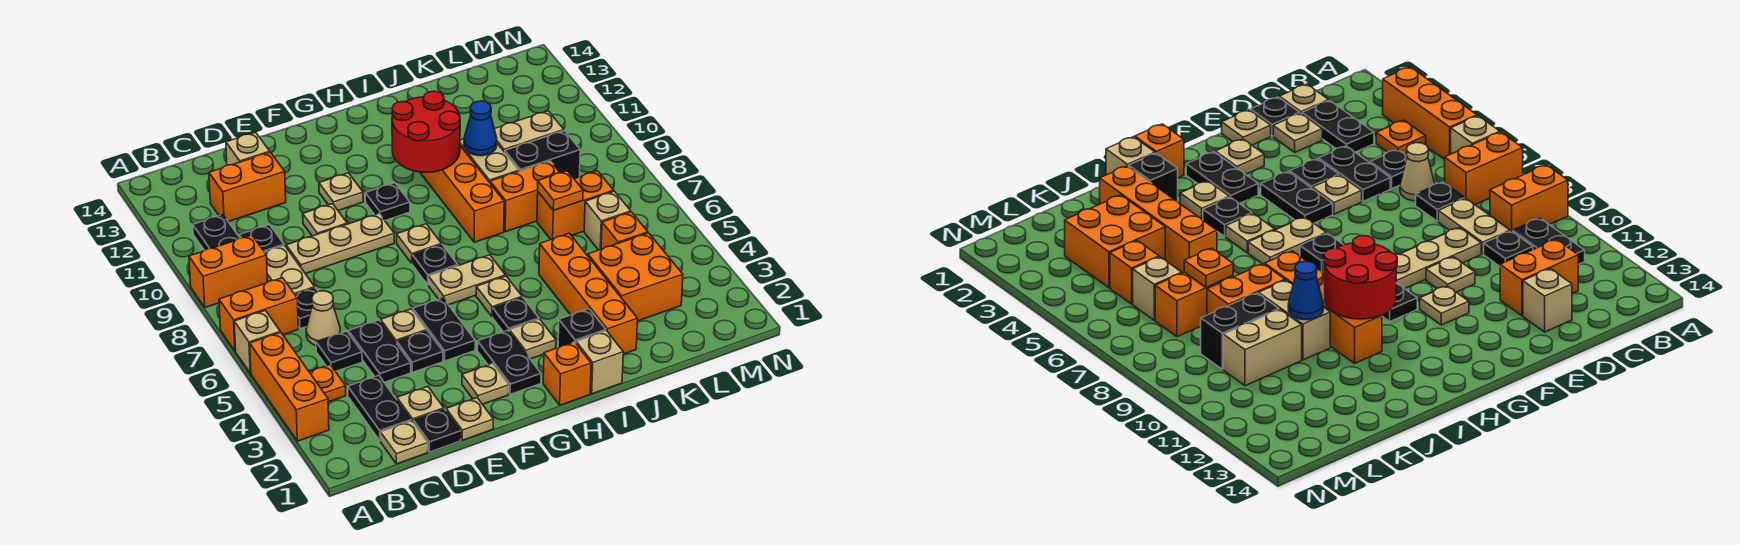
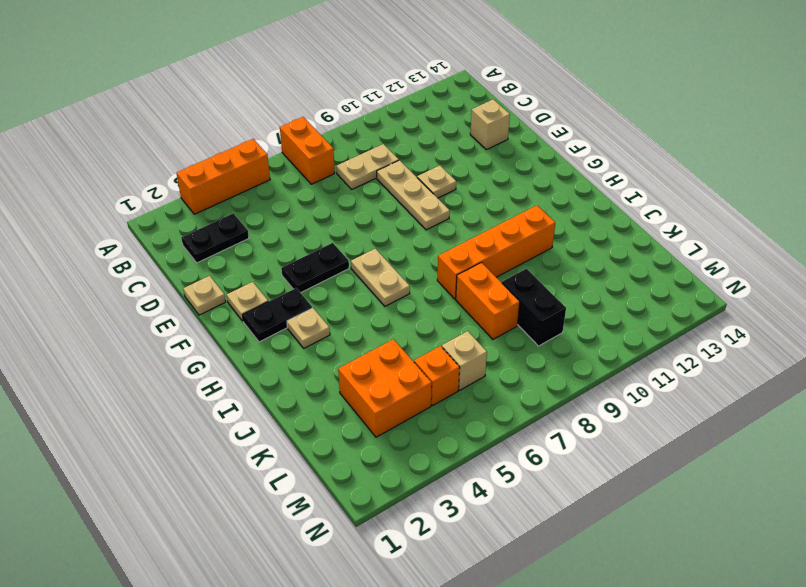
none -> tan brick A6 level 1
none -> orange brick A9:B9 level 1
none -> orange plate B4 level 1
none -> black plate B10:B11 level 1

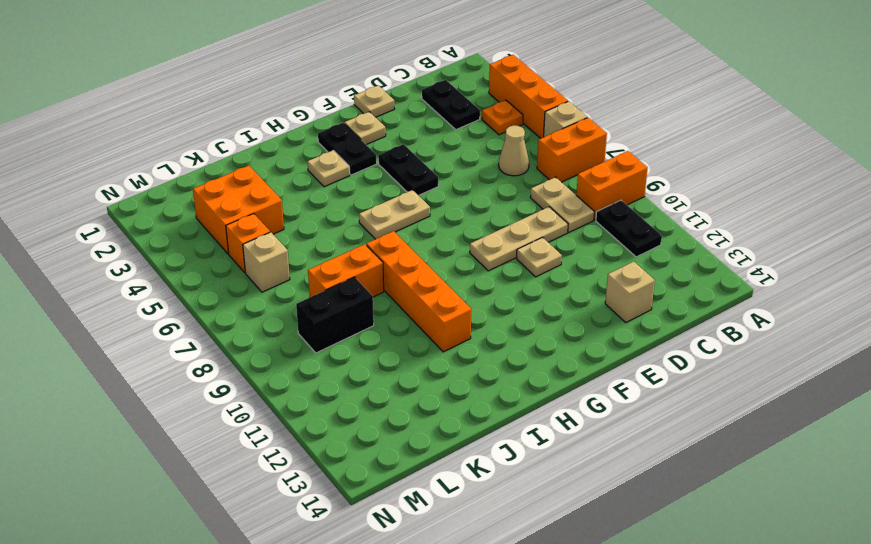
none -> tan plate C1 level 1
none -> black plate C5 level 1
none -> black plate C7 level 1
none -> black plate C10 level 1

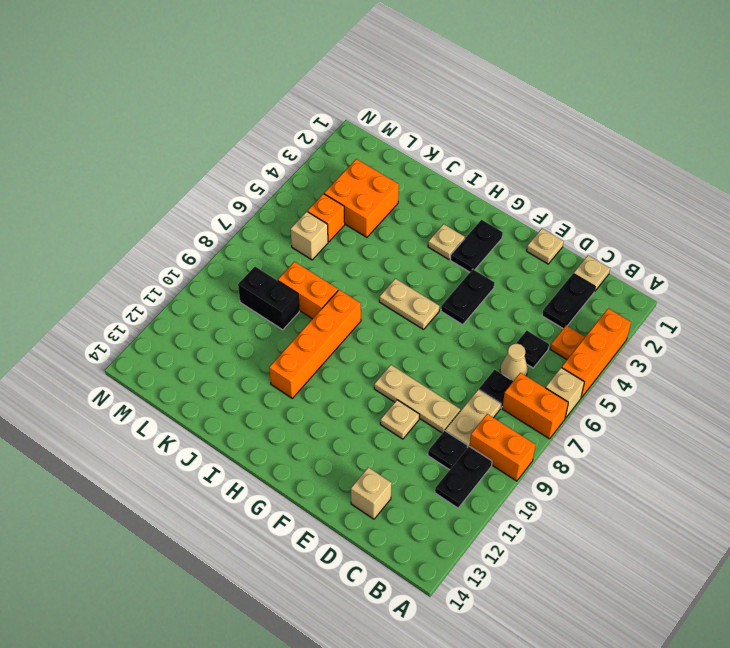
none -> orange brick C12:D12 level 1
none -> black plate D1 level 1
none -> tan plate D2 level 1
none -> black plate D4:D5 level 1

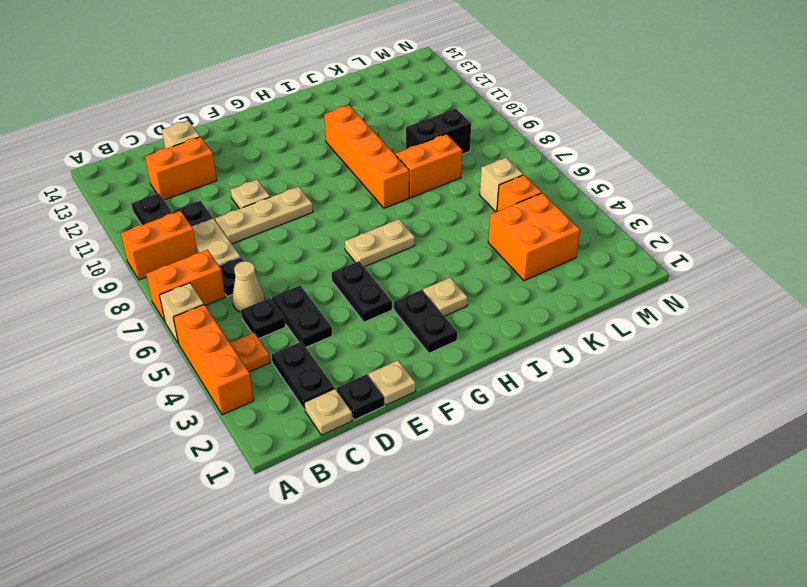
none -> tan plate D2 level 1
none -> black plate E4 level 1
none -> tan plate E5 level 1
none -> tan plate F2 level 1

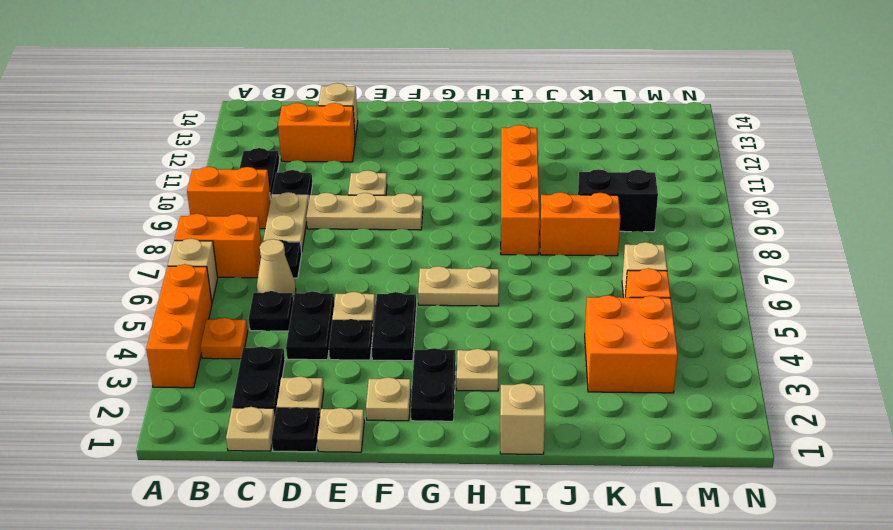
none -> tan plate F11 level 1
none -> black plate G7 level 1
none -> tan plate G8 level 1
none -> black plate G10 level 1

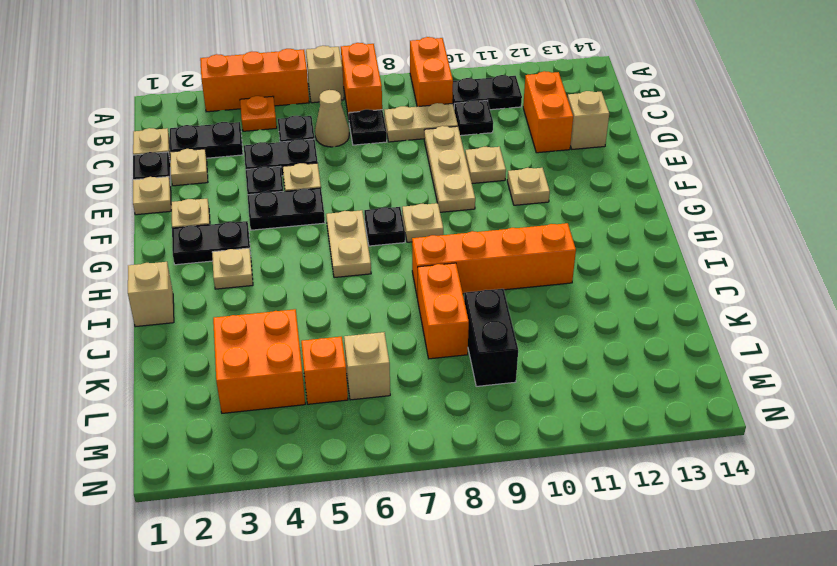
none -> black plate G10 level 1
none -> orange brick H1 level 1
none -> black plate H4 level 1
none -> tan plate H5 level 1

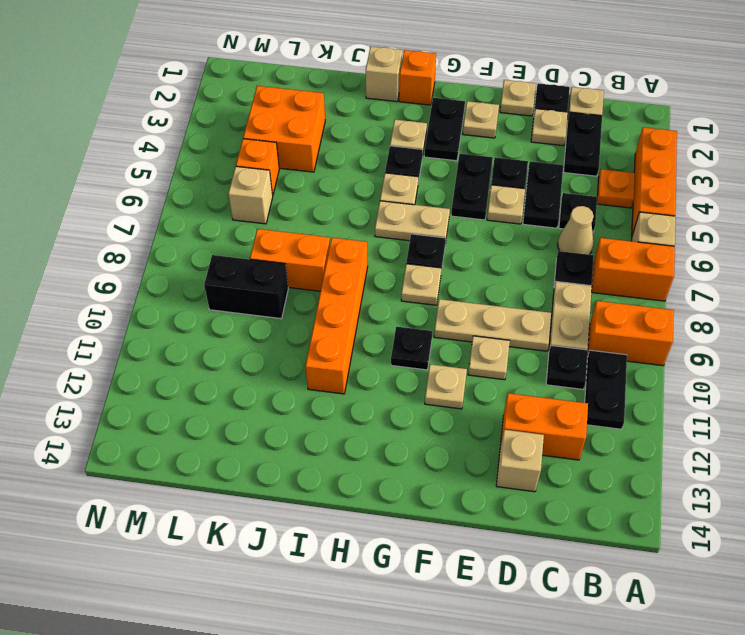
none -> black brick I2 level 1
none -> orange brick J2:J5 level 1
none -> tan brick J9:J10 level 1
none -> orange brick K7:L7 level 1

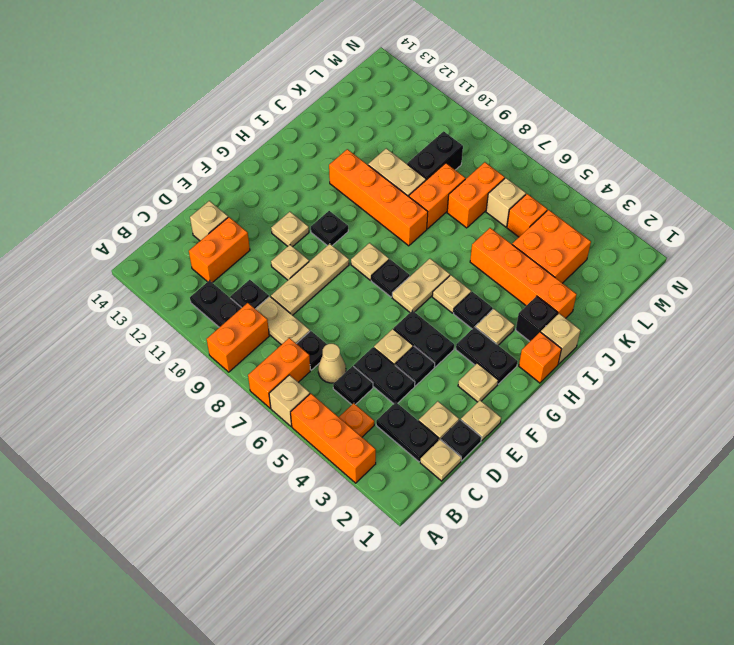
none -> tan brick K10:L10 level 1
none -> red round brick H10:I11 level 2
none -> blue cone J10 level 2
none -> orange plate K7 level 2

